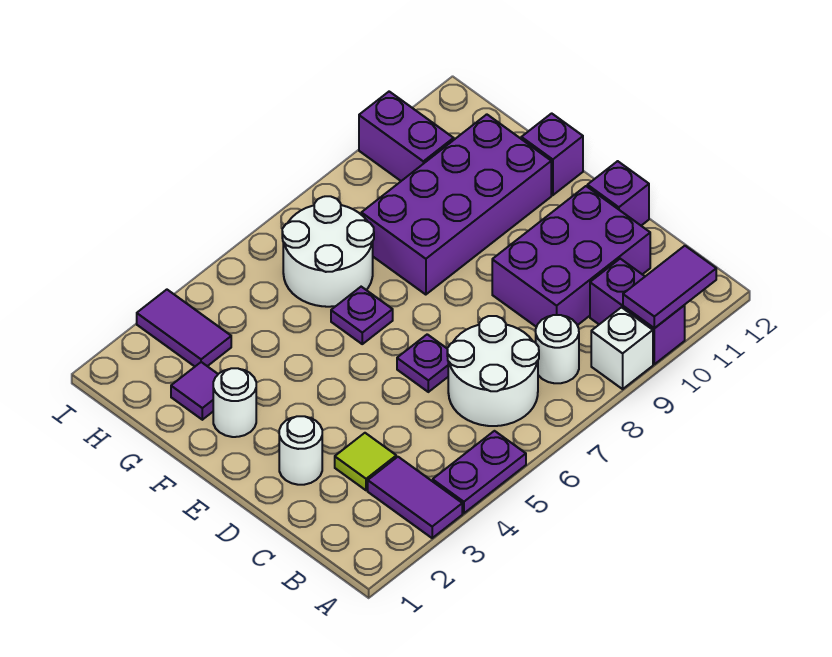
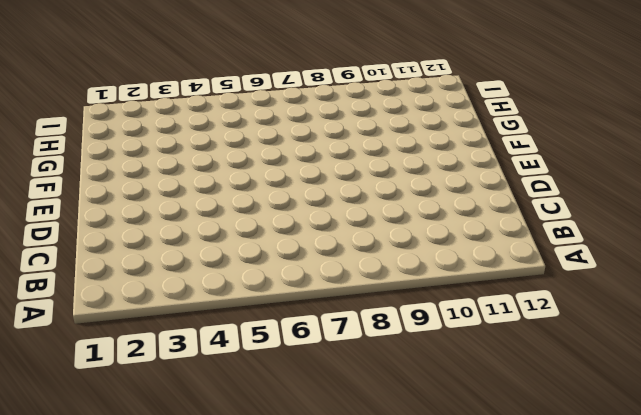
none -> purple tile A3:B3 level 1
none -> purple plate A4:A5 level 1
none -> white brick A9 level 1

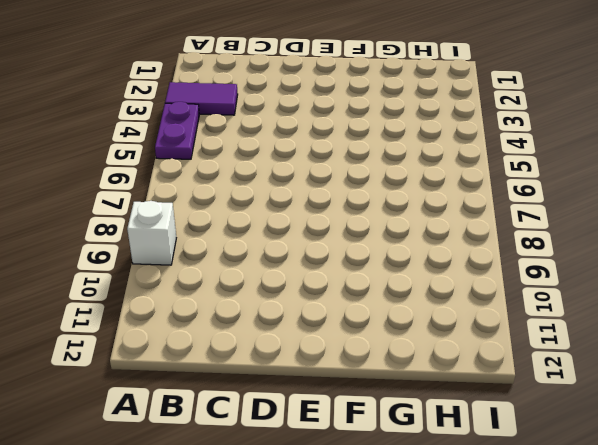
none -> purple brick A10:B10 level 1
none -> white round brick B6:C7 level 1
none -> white round brick B8 level 1

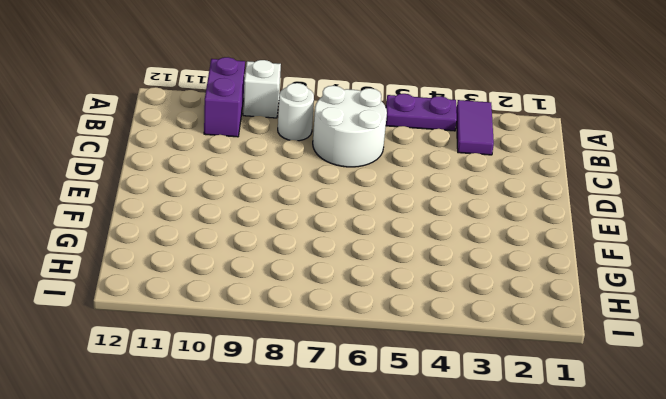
none -> lime tile C3 level 1
none -> purple brick C9:D11 level 1
none -> white round brick D2 level 1

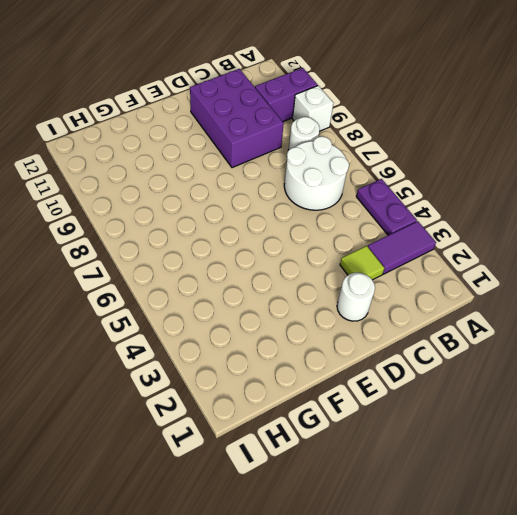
none -> purple plate D6 level 1
none -> purple brick D12 level 1
none -> white round brick F2 level 1

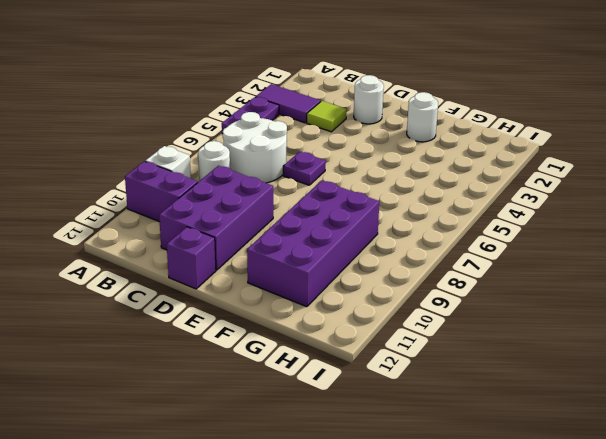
none -> purple plate F6 level 1
none -> purple brick F12 level 1
none -> purple tile G2 level 1

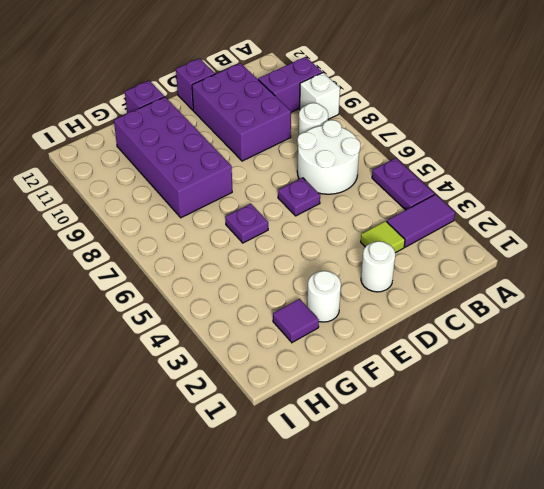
none -> white round brick G6:H7 level 1
none -> purple tile H3:I3 level 1
none -> purple brick H10:I10 level 1

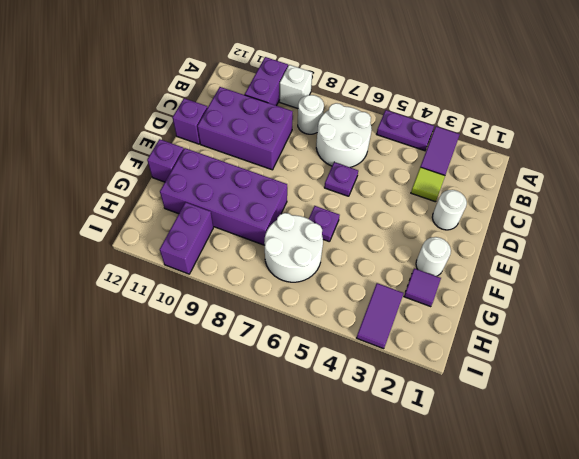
none -> purple tile A10:A11 level 2

